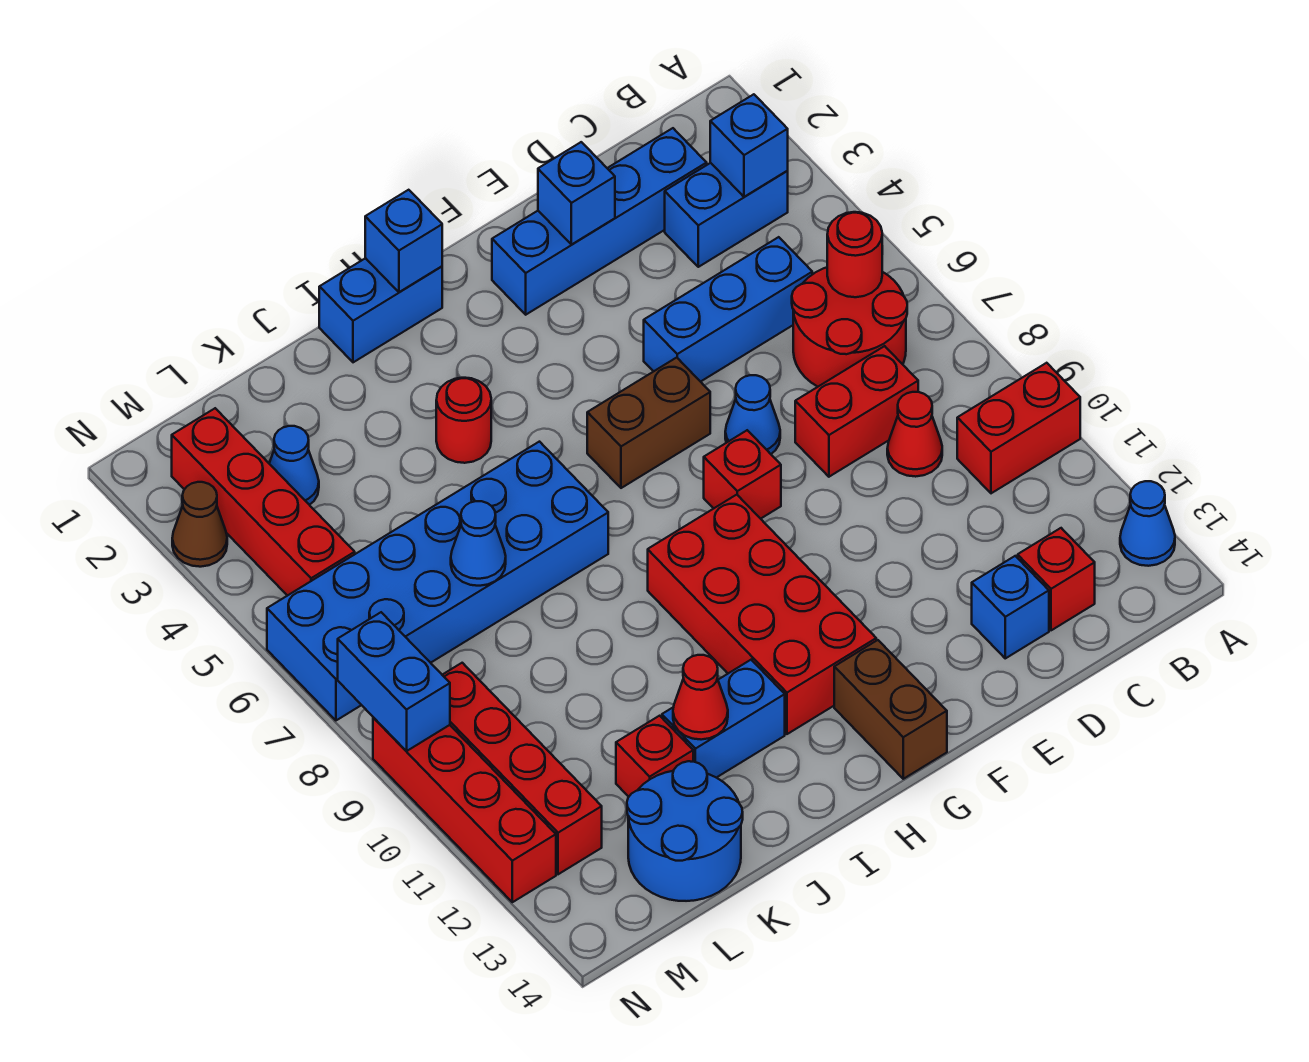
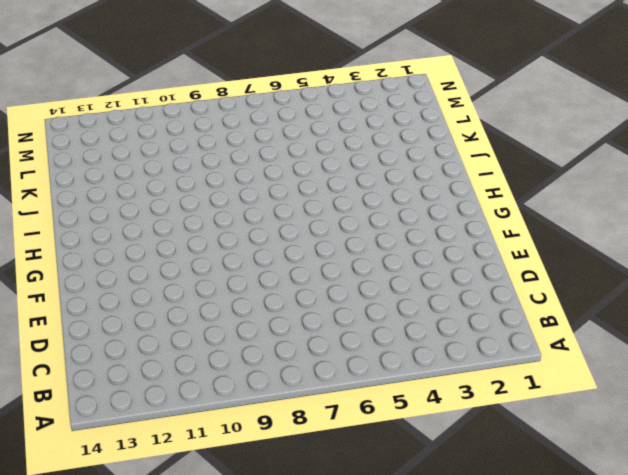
none -> red brick A10:B10 level 1
none -> blue cone A13 level 1
none -> blue brick B3:C3 level 1
none -> red round brick B6:C7 level 1

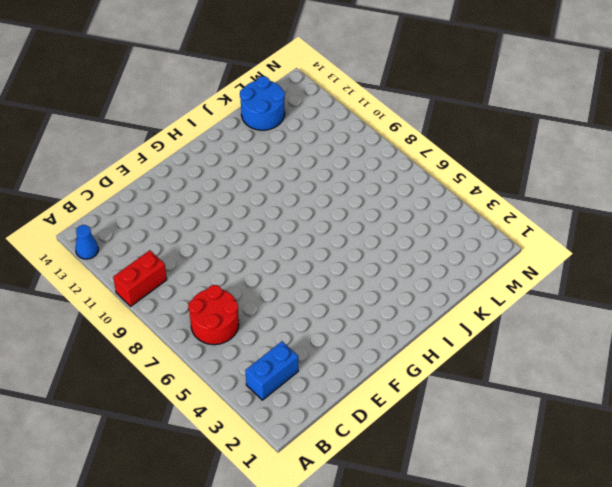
none -> blue brick C2:F2 level 1
none -> blue brick C5:E5 level 1
none -> red brick C8:D8 level 1
none -> red cone C9 level 1

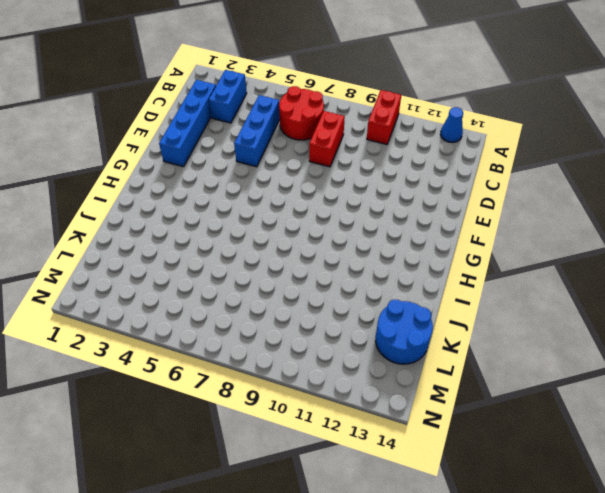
none -> red cone C9 level 1
none -> red brick C13 level 1
none -> blue brick D13 level 1
none -> blue cone E7 level 1

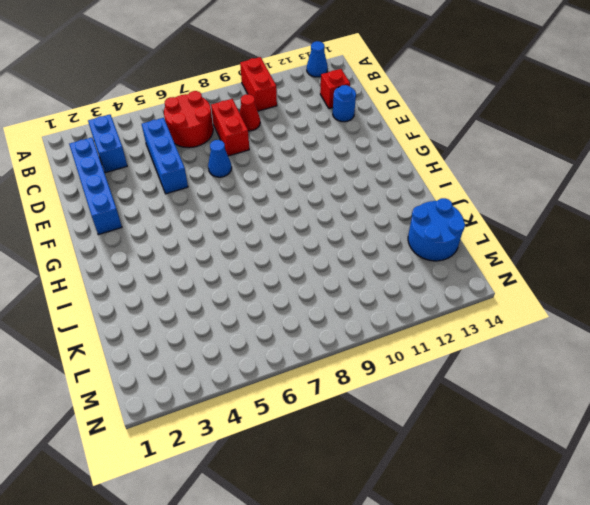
blue round brick D13 level 1 -> blue brick D13 level 1
none -> brown brick F6:G6 level 1
none -> red brick F8 level 1
none -> red brick G9:H12 level 1
none -> brown brick G13:G14 level 1

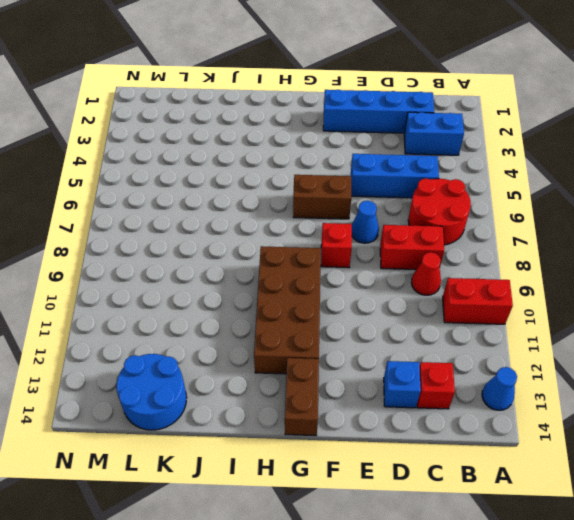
brown brick G9:H12 level 1 -> red brick G9:H12 level 1
none -> blue brick H1:I1 level 1
none -> red round brick I4 level 1
none -> blue brick I6:N7 level 1
none -> blue brick I12:J12 level 1

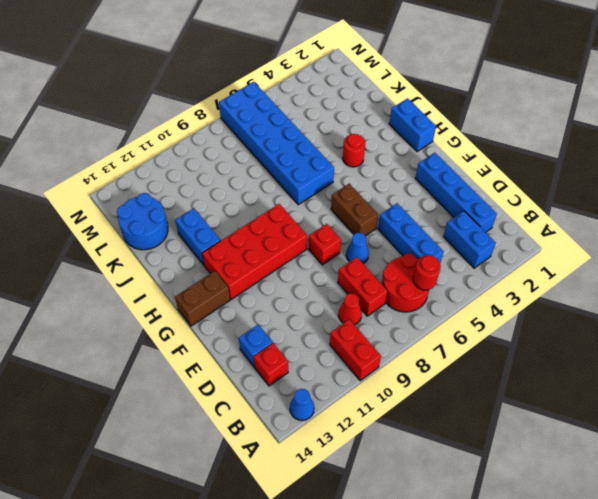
none -> red brick K12 level 1
none -> blue cone L3 level 1
none -> red brick M2:M5 level 1
none -> red brick M9:M12 level 1

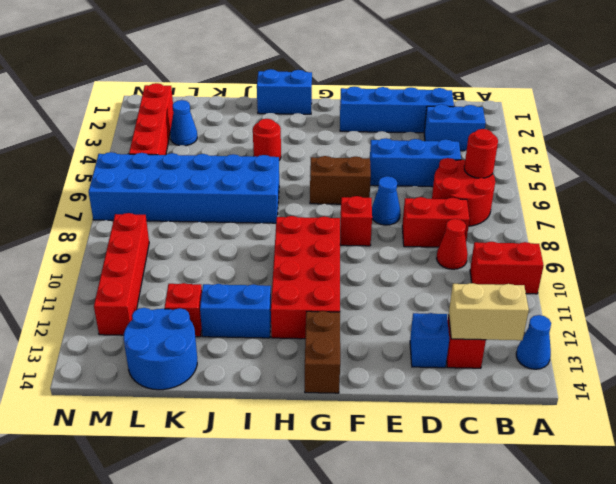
tan brick B13:C13 level 2 -> none
none -> brown cone N3 level 1
none -> red brick N9:N12 level 1
none -> blue brick B3 level 2
none -> blue brick E2 level 2

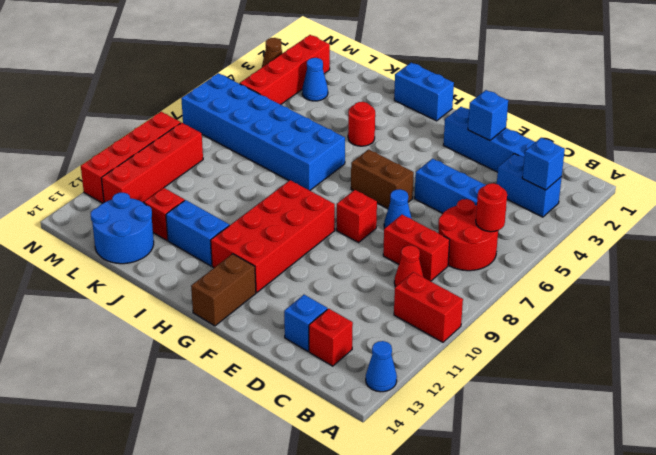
none -> blue brick H1 level 2
none -> red cone J12 level 2
none -> blue cone K7 level 2
none -> blue brick N8:N9 level 2

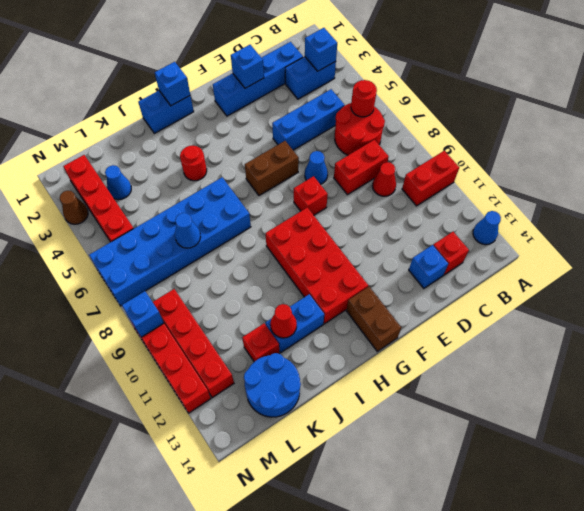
blue brick N9 level 2 -> blue brick N8:N9 level 2

